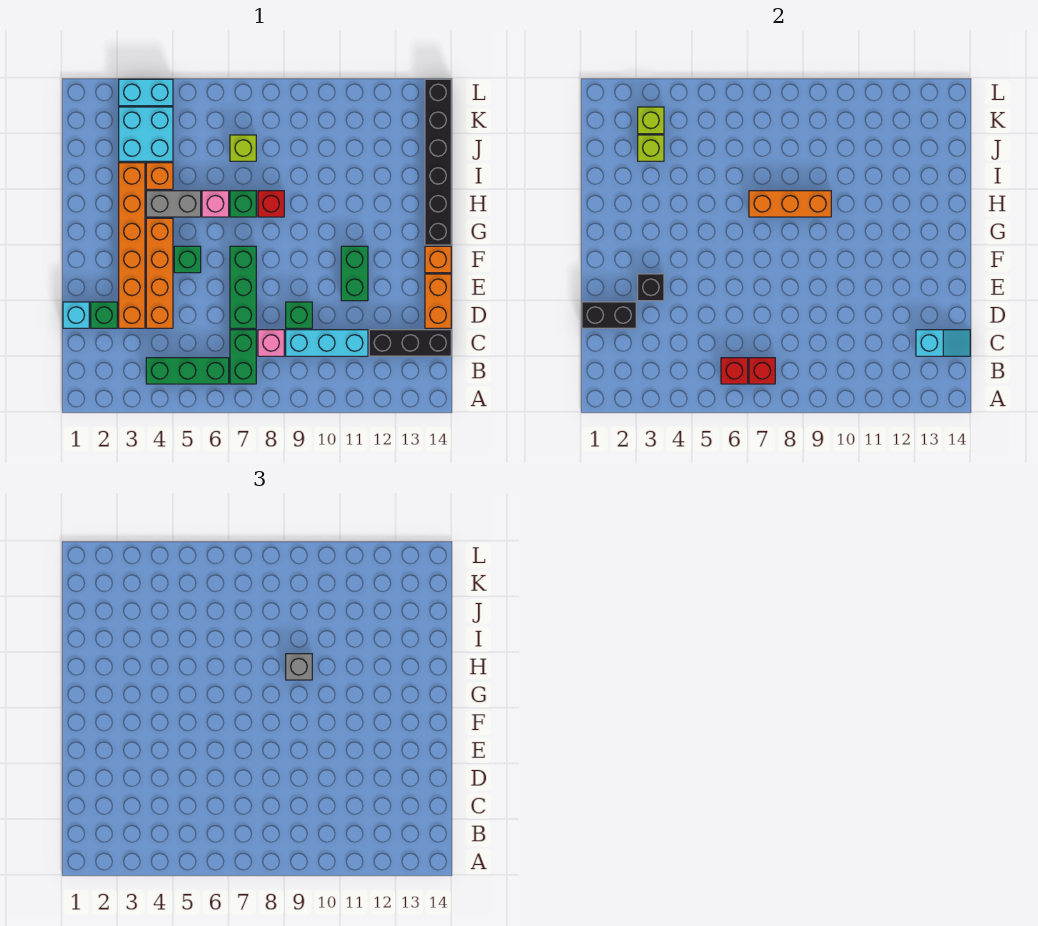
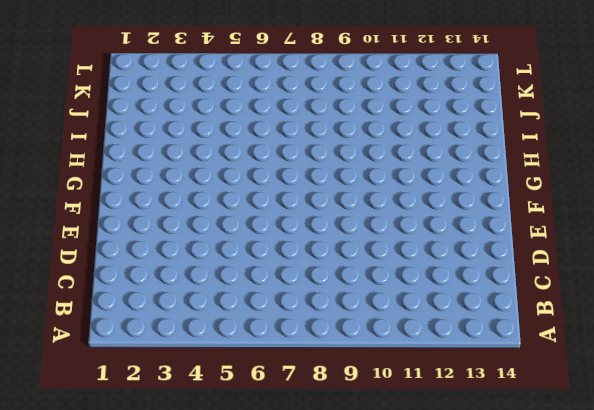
none -> green brick B4:B6 level 1
none -> green brick B7:C7 level 1
none -> pink brick C8 level 1
none -> cyan brick C9:C11 level 1

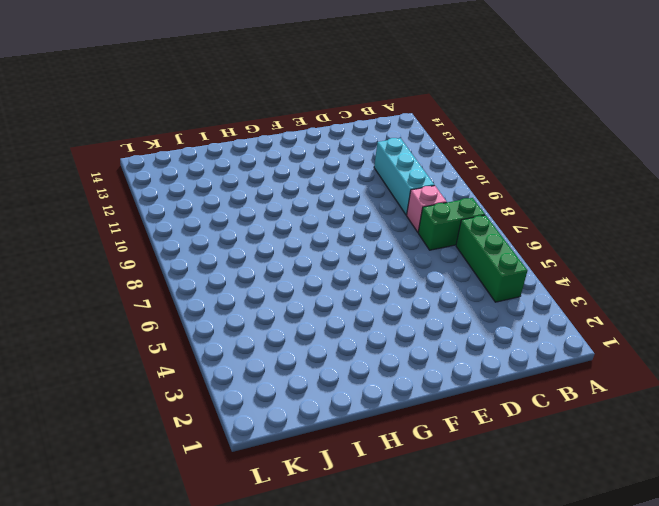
none -> black brick C12:C14 level 1
none -> cyan brick D1 level 1
none -> green brick D2 level 1
none -> orange brick D3:I3 level 1

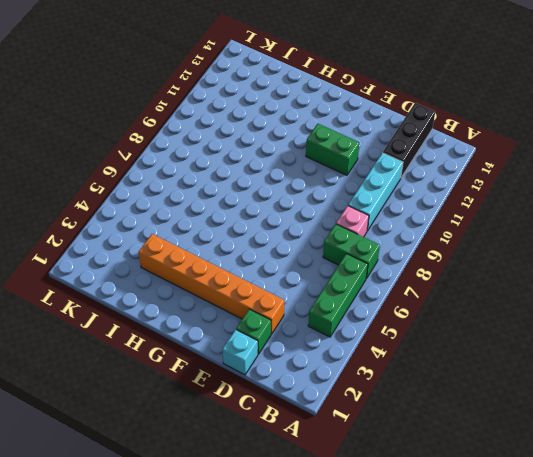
none -> orange brick D4:G4 level 1
none -> green brick D7:F7 level 1
none -> green brick D9 level 1
none -> orange brick D14:E14 level 1

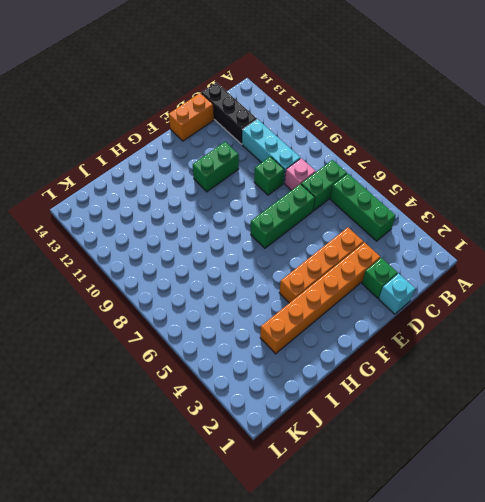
none -> green brick F5 level 1
none -> orange brick F14 level 1
none -> black brick G14:L14 level 1
none -> grey brick H4:H5 level 1

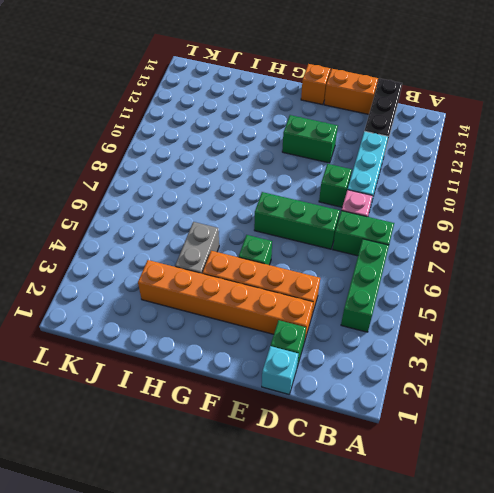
none -> black brick G14:L14 level 1
none -> pink brick H6 level 1
none -> green brick H7 level 1
none -> red brick H8 level 1

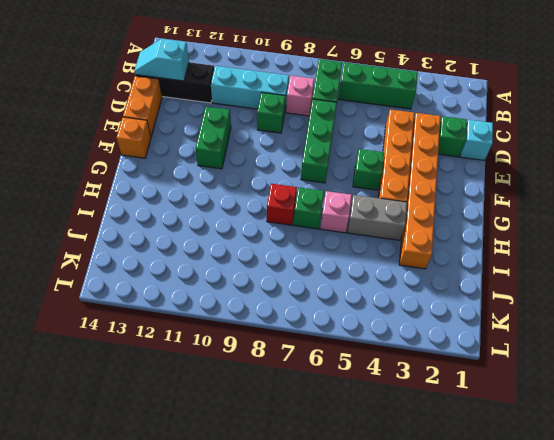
none -> black brick G14:L14 level 1
none -> orange brick I4 level 1
none -> cyan brick J3:K4 level 1
none -> lime brick J7 level 1

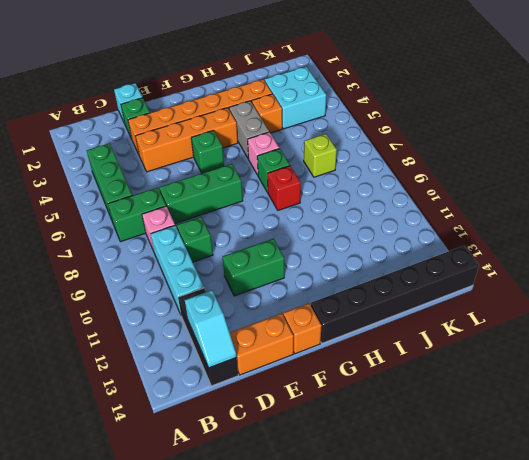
none -> cyan brick L3:L4 level 1
none -> red brick B6 level 2
none -> red brick B7 level 2
none -> black brick D1:D2 level 2

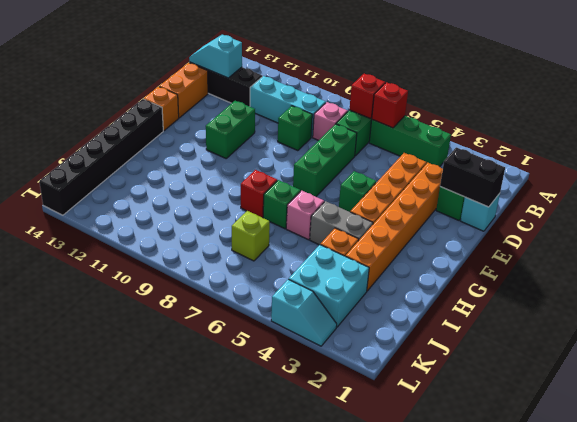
cyan slope L3:L4 level 1 top 4 -> cyan brick L3:L4 level 1
none -> black brick E3 level 2
none -> orange brick H7:H9 level 2
none -> lime brick J3 level 2
none -> lime brick K3 level 2

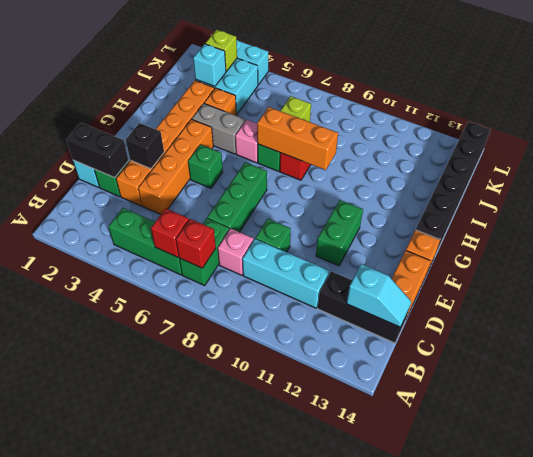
cyan brick J3 level 2 -> lime brick J3 level 2
none -> grey brick H9 level 3

